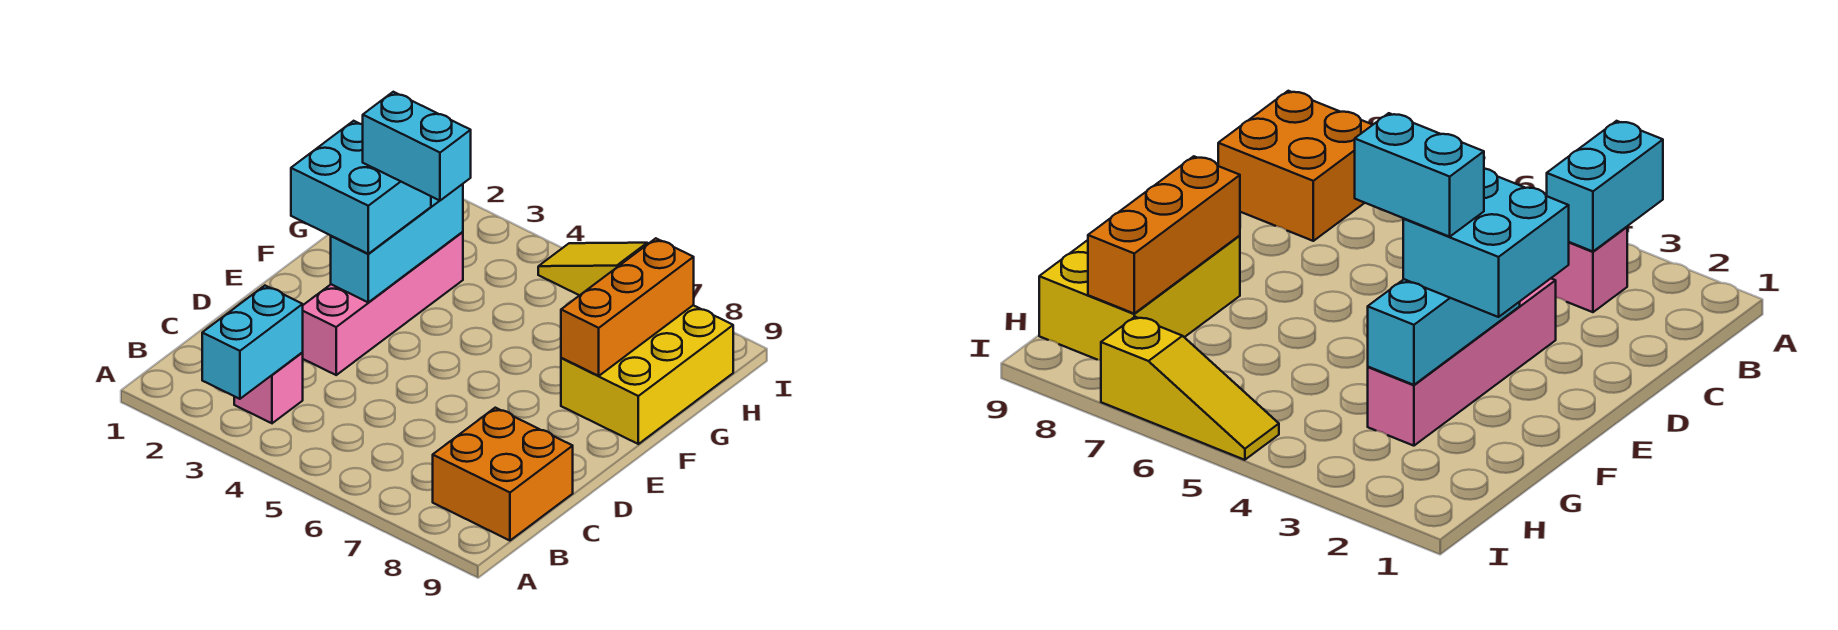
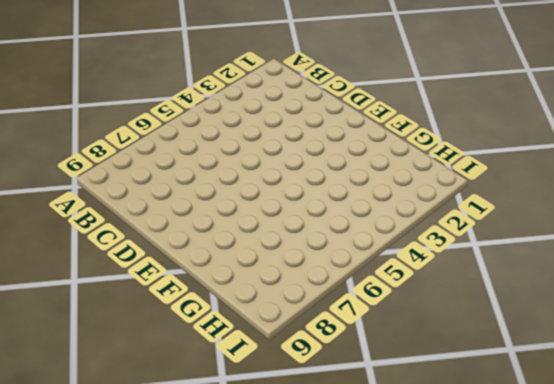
none -> pink brick B3 level 1
none -> orange brick B8:C9 level 1

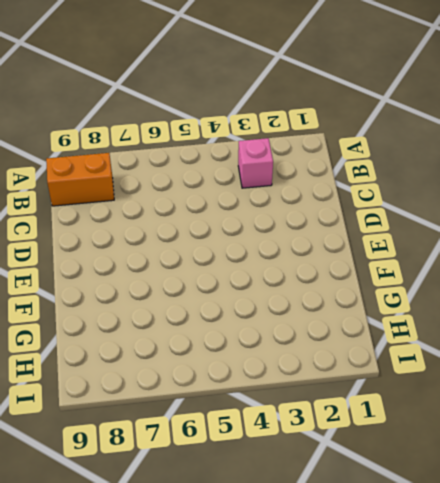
orange brick B8:B9 level 1 -> orange brick B8:C9 level 1
none -> pink brick D3:G3 level 1
none -> yellow brick F8:H9 level 1

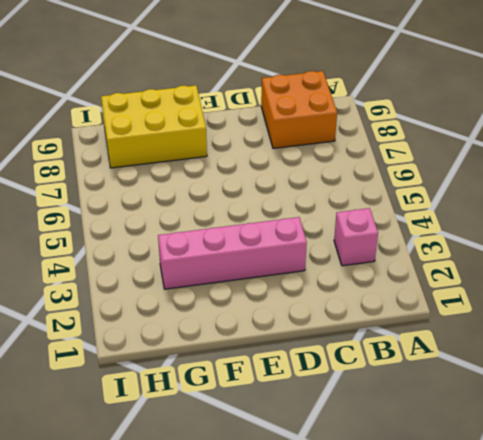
none -> yellow slope I5:I7 level 1 top 7
none -> cyan brick A3:B3 level 2

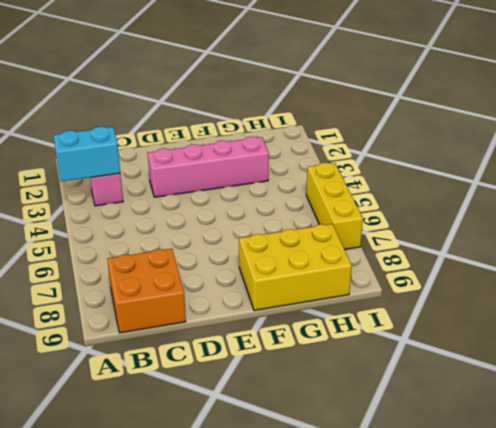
yellow brick I5:I7 level 1 -> yellow slope I5:I7 level 1 top 7
none -> cyan brick E3:G3 level 2
none -> orange brick F8:H8 level 2

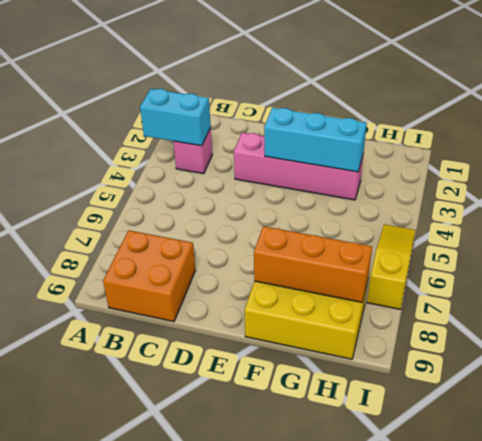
none -> cyan brick E2:F3 level 3
none -> cyan brick F3:F4 level 4

